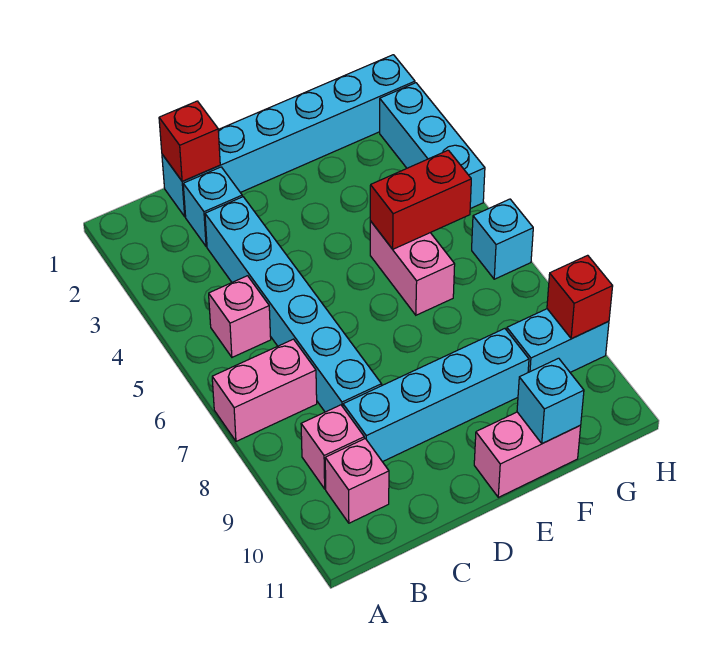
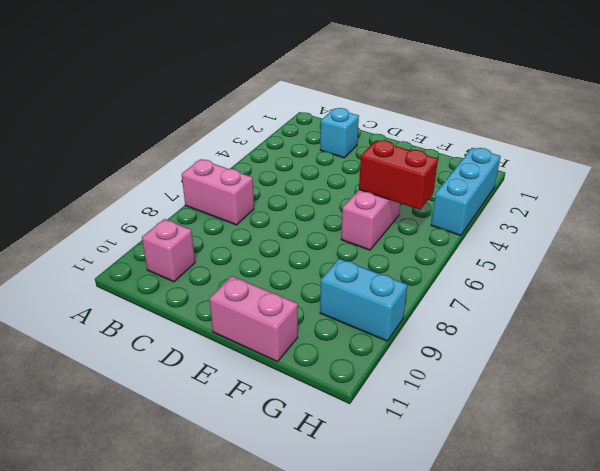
none -> pink brick B5 level 1
none -> pink brick B9 level 1
none -> cyan brick C1:H1 level 1

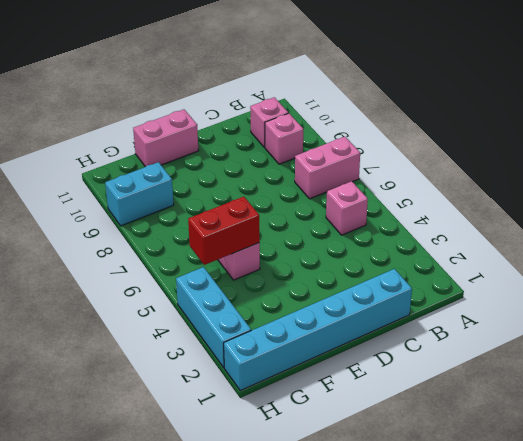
none -> cyan brick C2 level 1
none -> cyan brick C3:C8 level 1
none -> cyan brick C9:F9 level 1

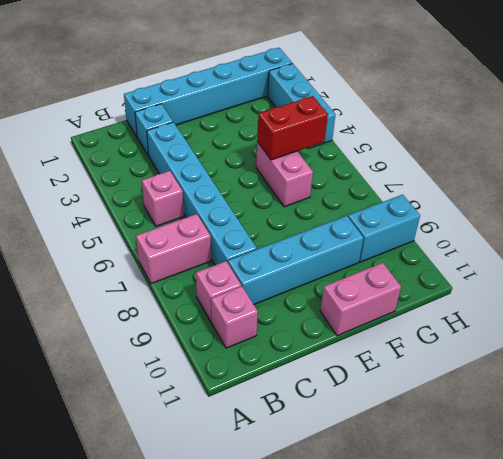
none -> cyan brick H6 level 1
none -> red brick C1 level 2
none -> cyan brick F11 level 2

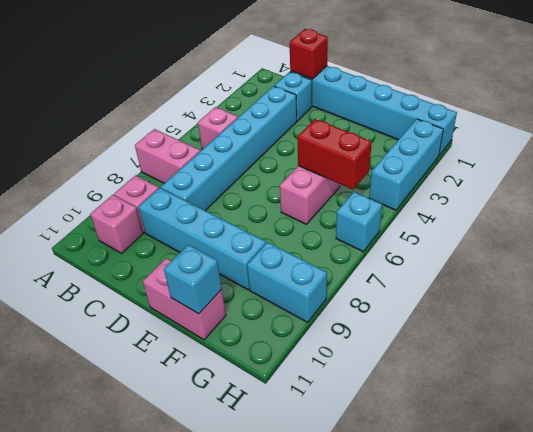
none -> red brick H9 level 2

